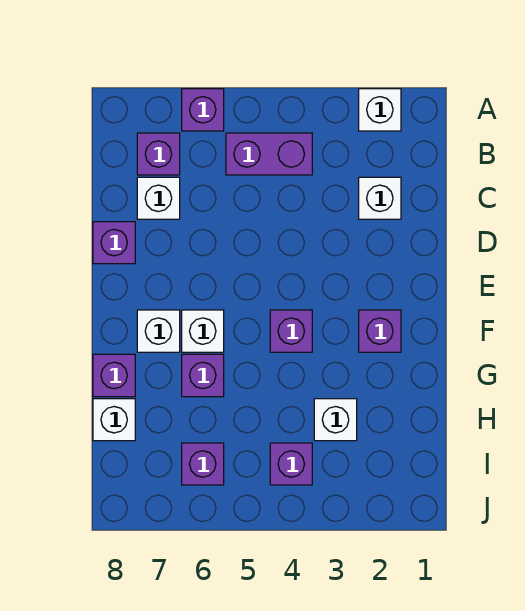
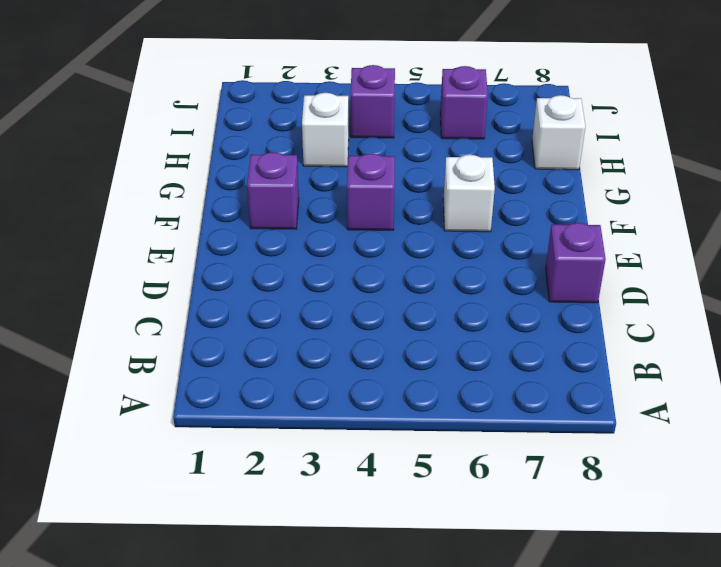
none -> white brick A2 level 1
none -> purple brick A6 level 1
none -> purple brick B4:B5 level 1

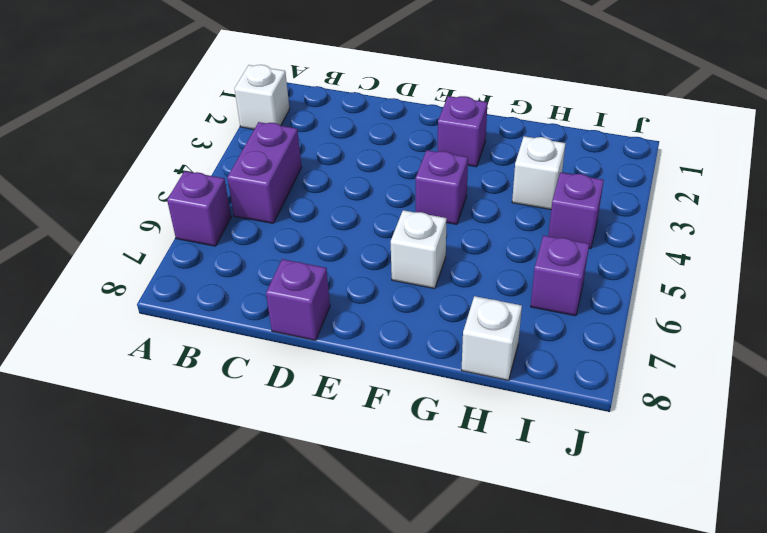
none -> purple brick B7 level 1
none -> white brick C2 level 1
none -> white brick C7 level 1

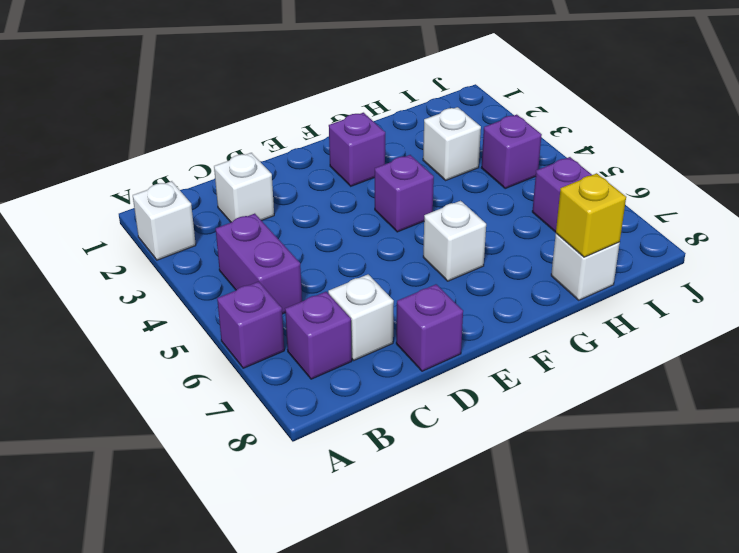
yellow brick H8 level 2 -> none
none -> white brick F7 level 1
none -> purple brick G6 level 1
none -> purple brick G8 level 1

